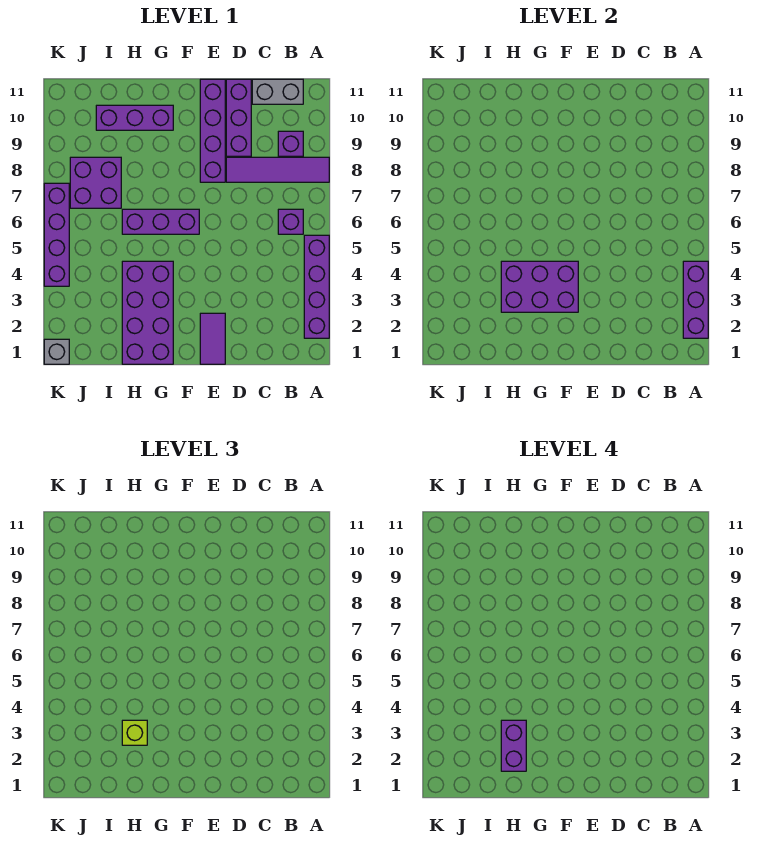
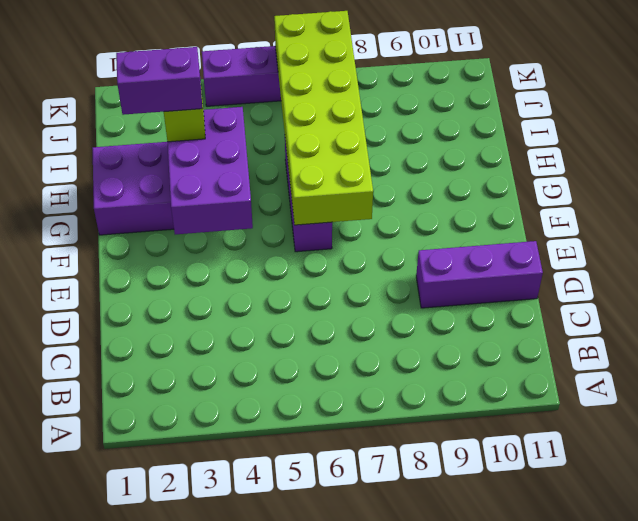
lime brick F6:K7 level 2 -> none
none -> purple brick A2:A5 level 1
none -> purple tile A8:D8 level 1
none -> purple brick B6 level 1

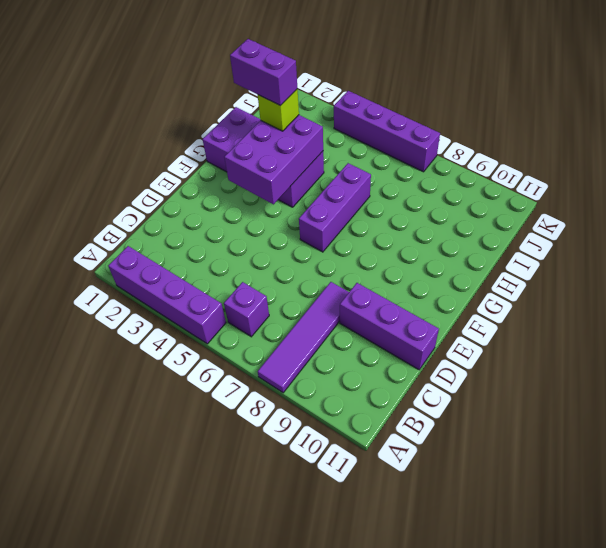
none -> purple brick B9 level 1
none -> grey brick B11:C11 level 1
none -> purple tile E1:E2 level 1

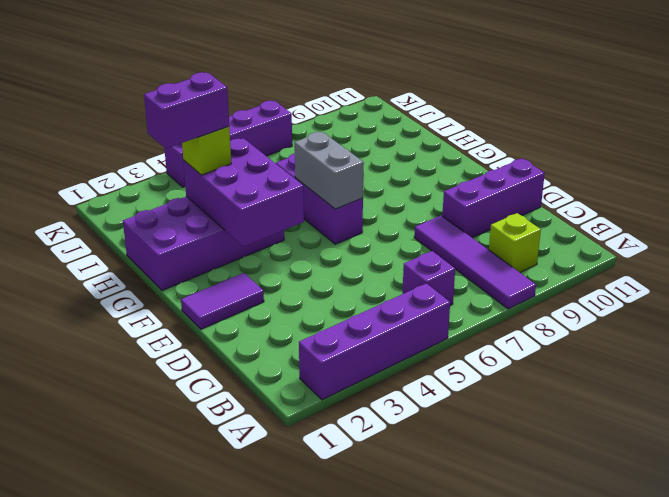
lime brick B9 level 1 -> purple brick B9 level 1
grey brick F6:G6 level 2 -> grey brick B11:C11 level 1
none -> purple brick E8:E11 level 1
none -> purple brick G10:I10 level 1
none -> purple brick I7:J8 level 1

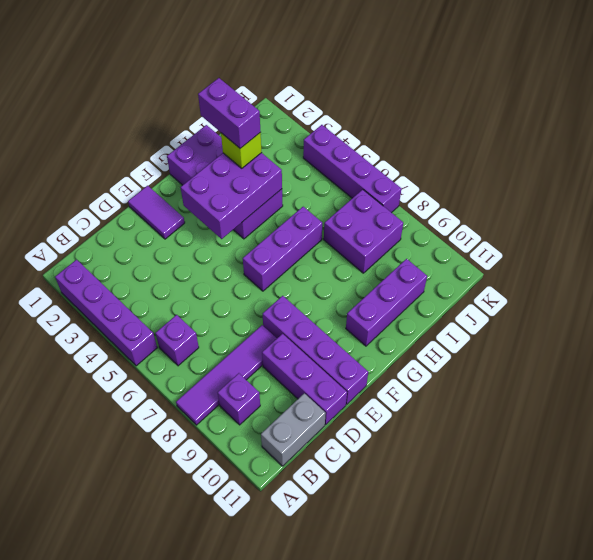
none -> grey brick K1 level 1
none -> purple brick A2:A4 level 2

